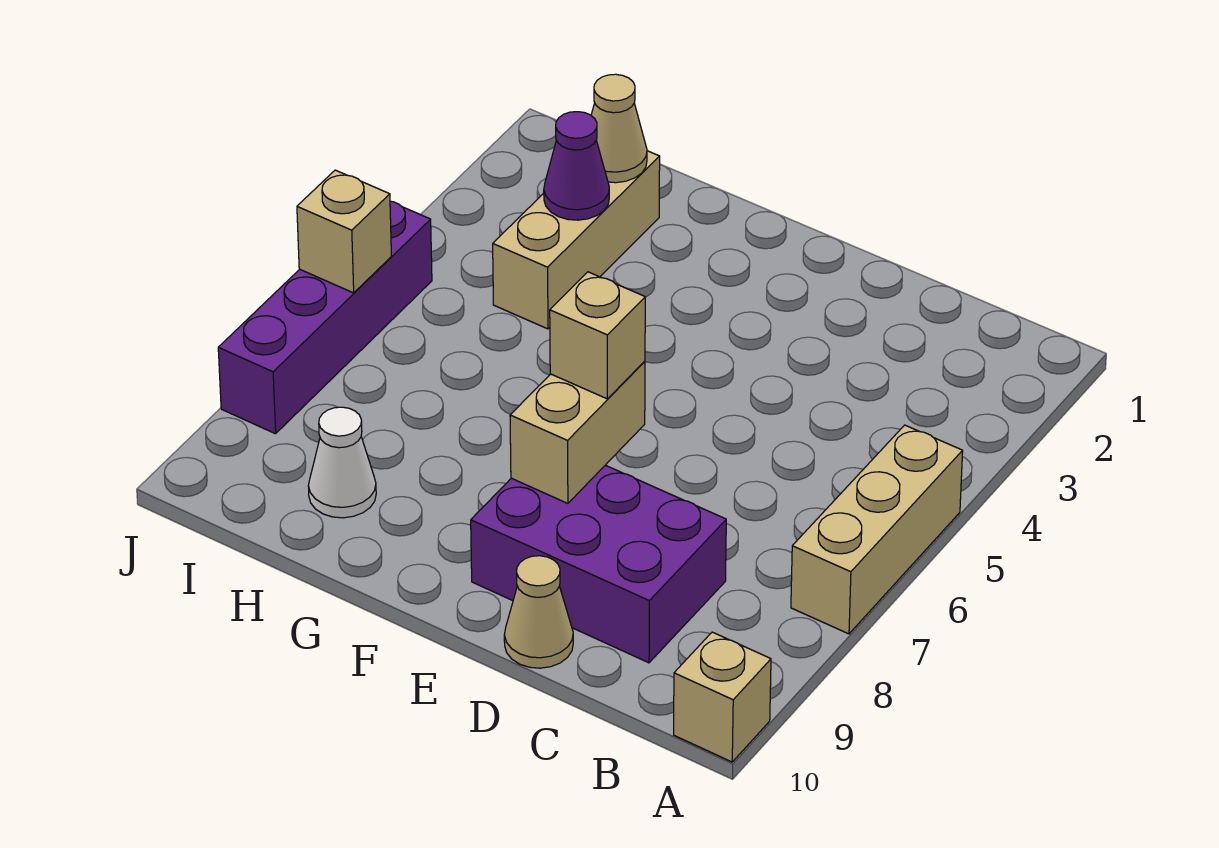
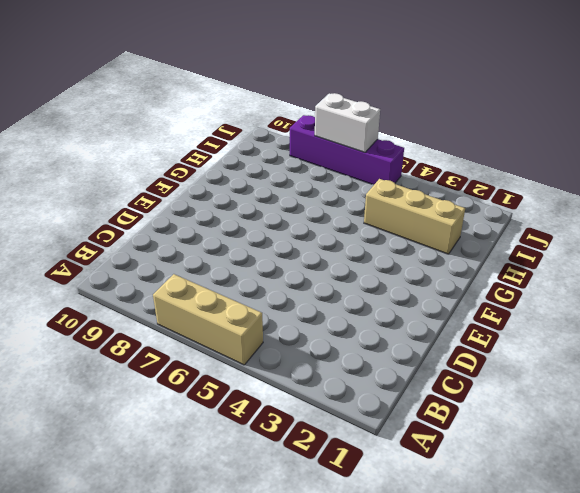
white brick J6:J7 level 2 -> tan brick J6 level 2
none -> tan brick A10 level 1
none -> purple brick C8:E9 level 1
none -> tan cone D10 level 1

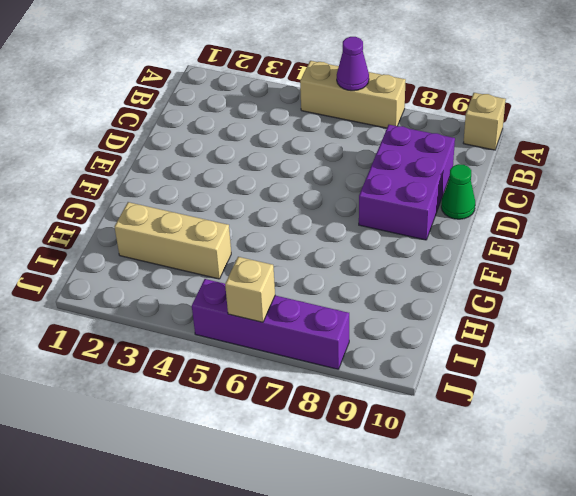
purple cone A6 level 2 -> purple cone H3 level 2
green cone D10 level 1 -> tan cone D10 level 1
none -> white cone H9 level 1
none -> tan brick E7:E8 level 2
none -> tan cone H2 level 2

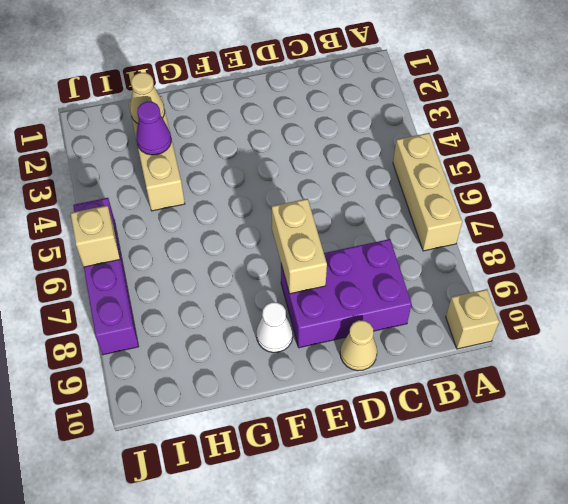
white cone F9 level 1 -> white cone H9 level 1
none -> tan brick E7 level 3

